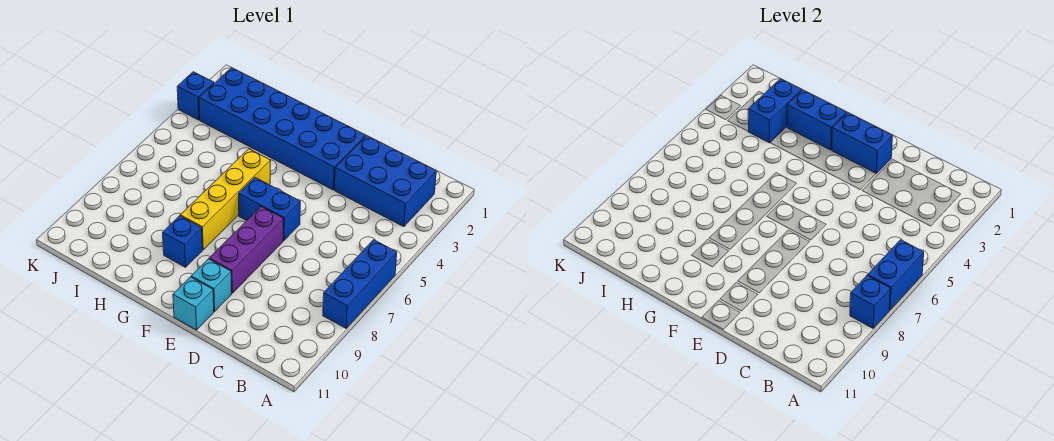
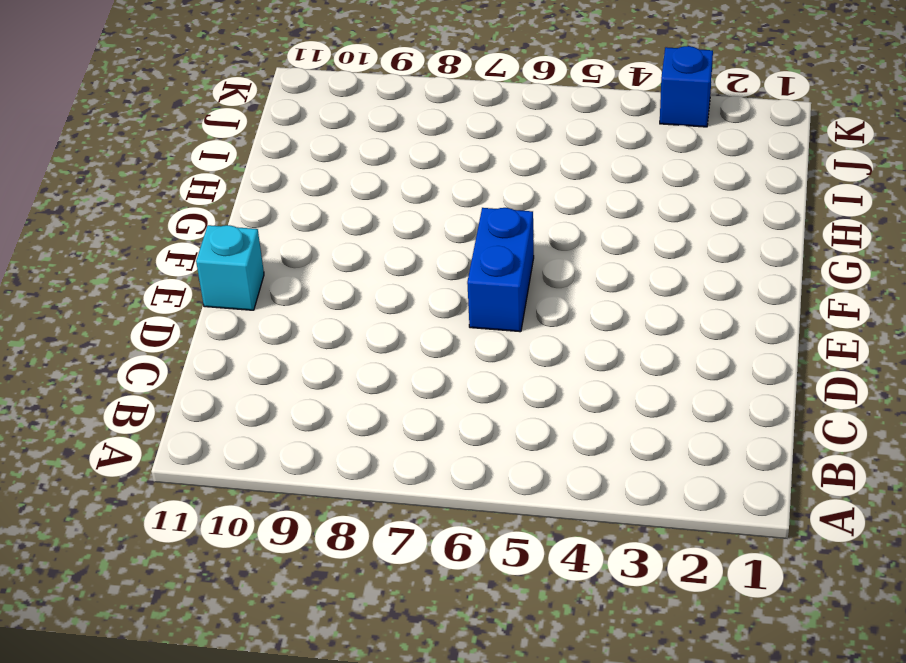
none -> blue brick A6:A8 level 1
none -> blue brick B2:D3 level 1
none -> blue brick E2:J3 level 1

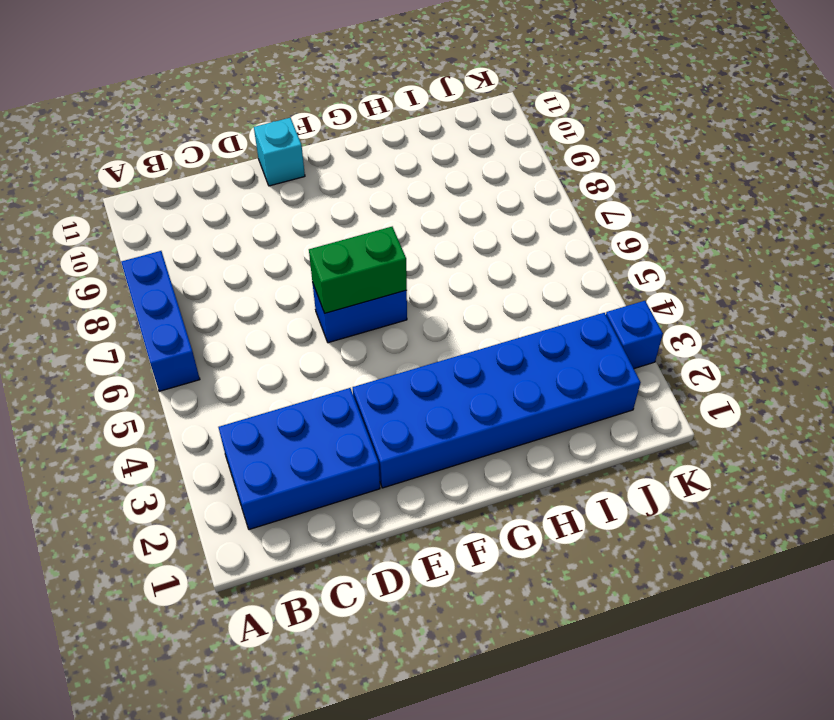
green brick E6:F6 level 2 -> none
none -> purple brick E7:E9 level 1
none -> cyan brick E10 level 1
none -> yellow brick G5:G8 level 1

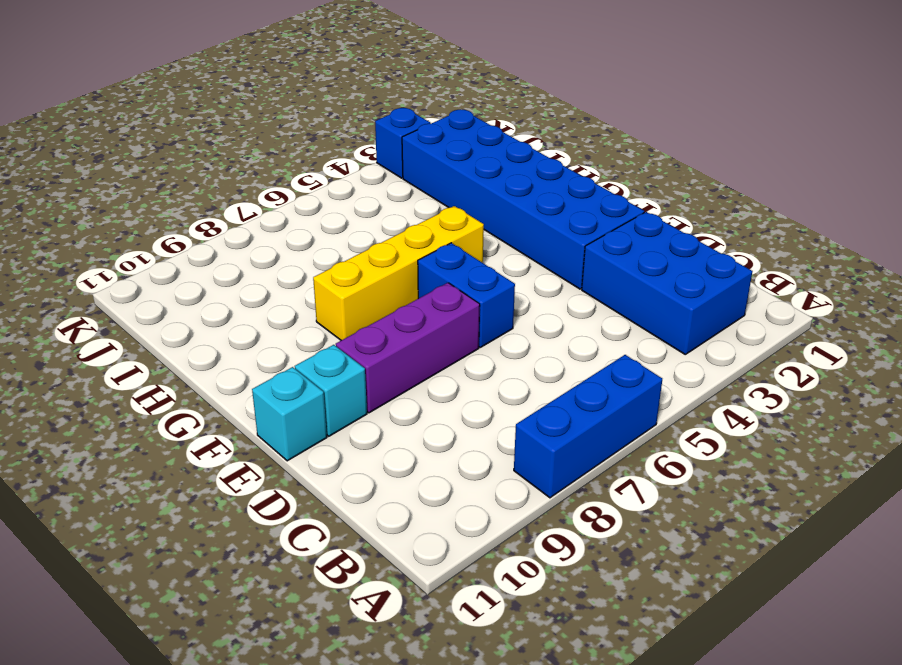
none -> blue brick G9 level 1
none -> blue brick A6:A7 level 2
none -> blue brick A8 level 2

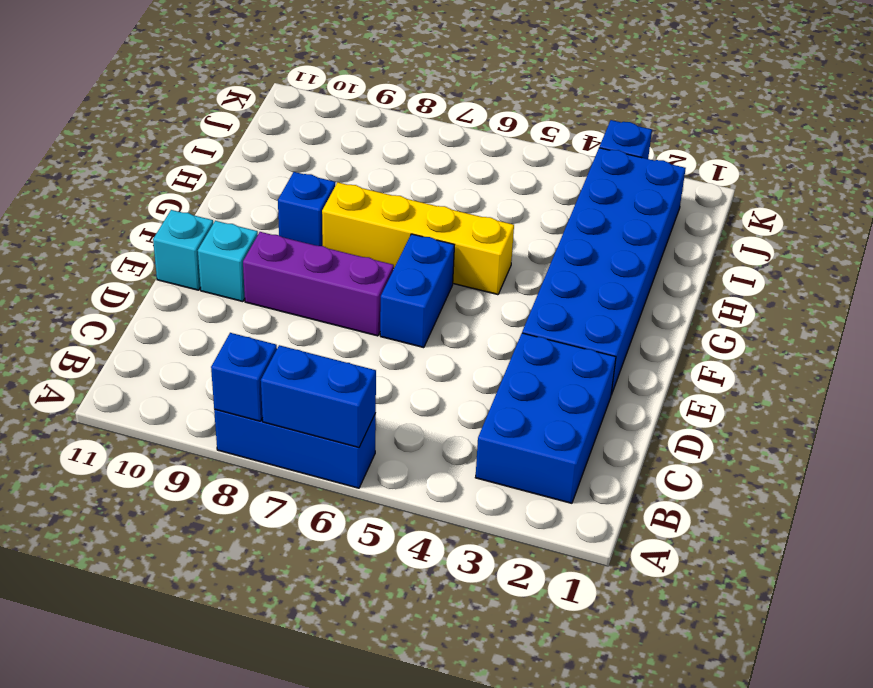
none -> blue brick E2:F2 level 2
none -> blue brick G2:H2 level 2
none -> blue brick I2:I3 level 2

